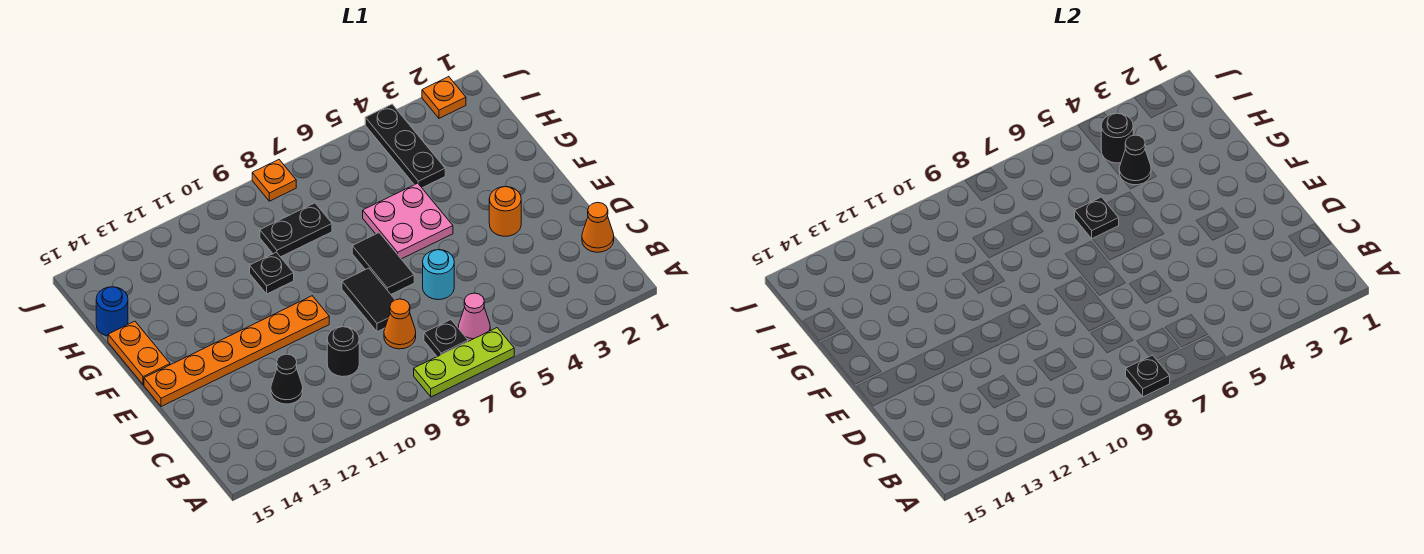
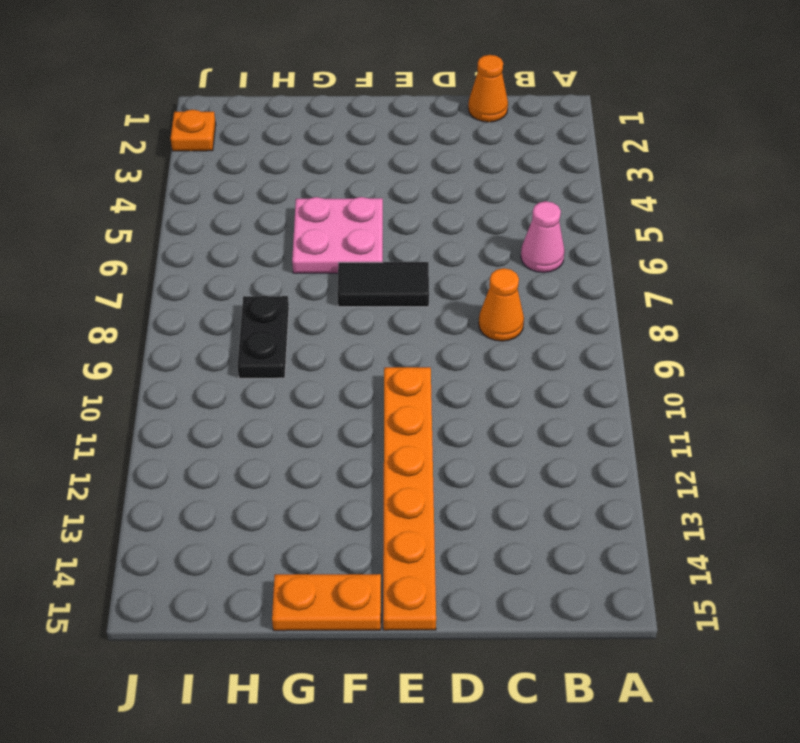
none -> lime plate A6:A8 level 1
none -> black plate B7 level 1
none -> black round brick C10 level 1

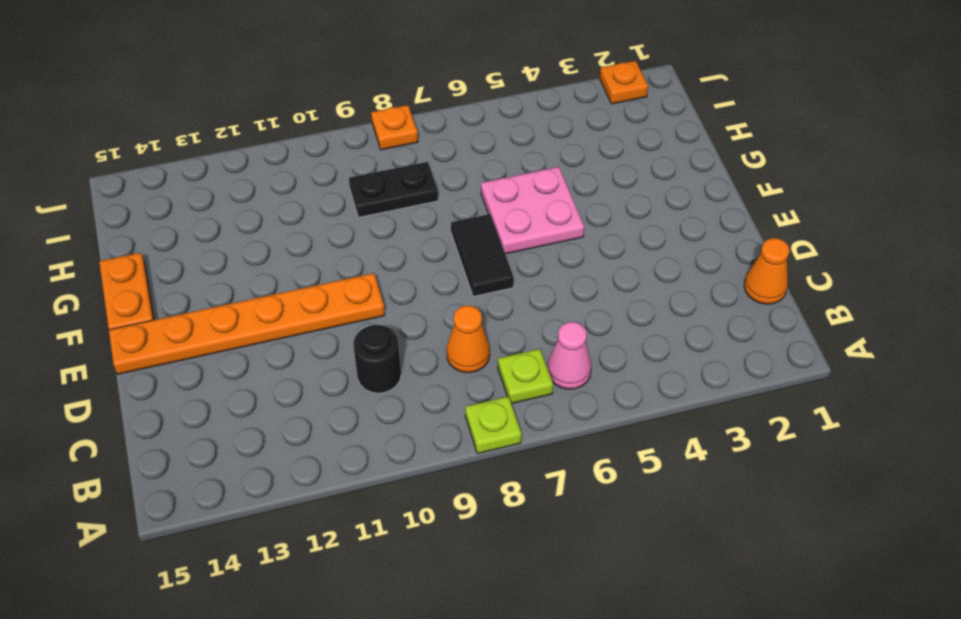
lime plate A8 level 1 -> lime plate A6:A8 level 1
lime plate B7 level 1 -> black plate B7 level 1
none -> black cone C12 level 1
none -> cyan round brick D6 level 1
none -> black tile D8:E8 level 1

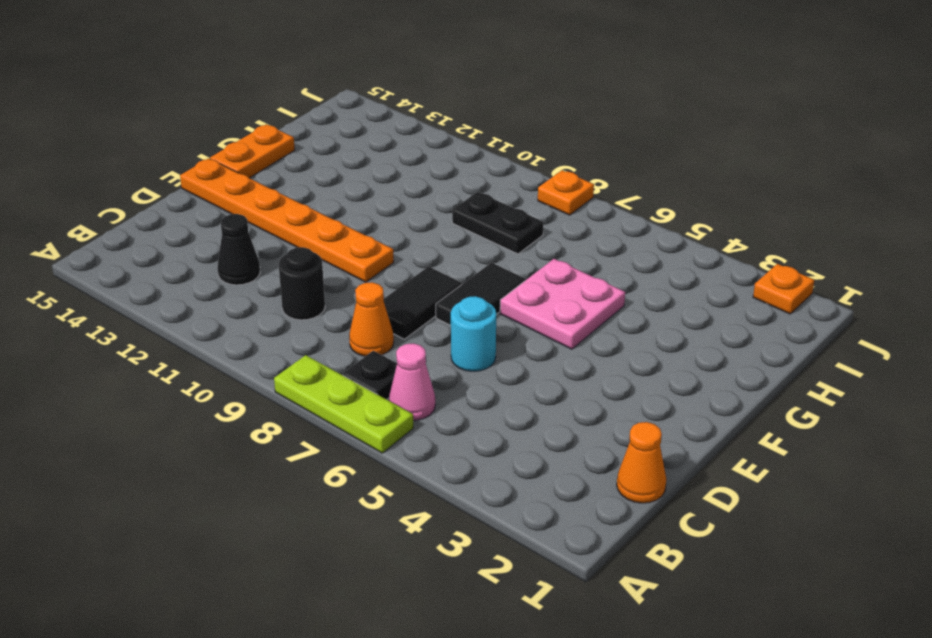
none -> orange round brick E3 level 1
none -> black plate G10 level 1
none -> black plate H4:J4 level 1

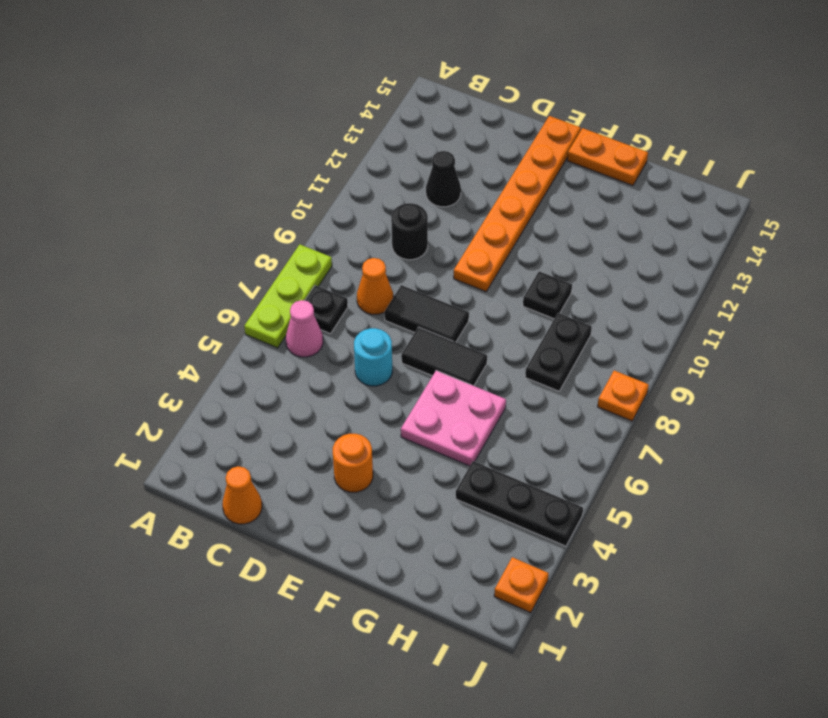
none -> blue round brick H15 level 1
none -> black plate A8 level 2
none -> black plate G6 level 2

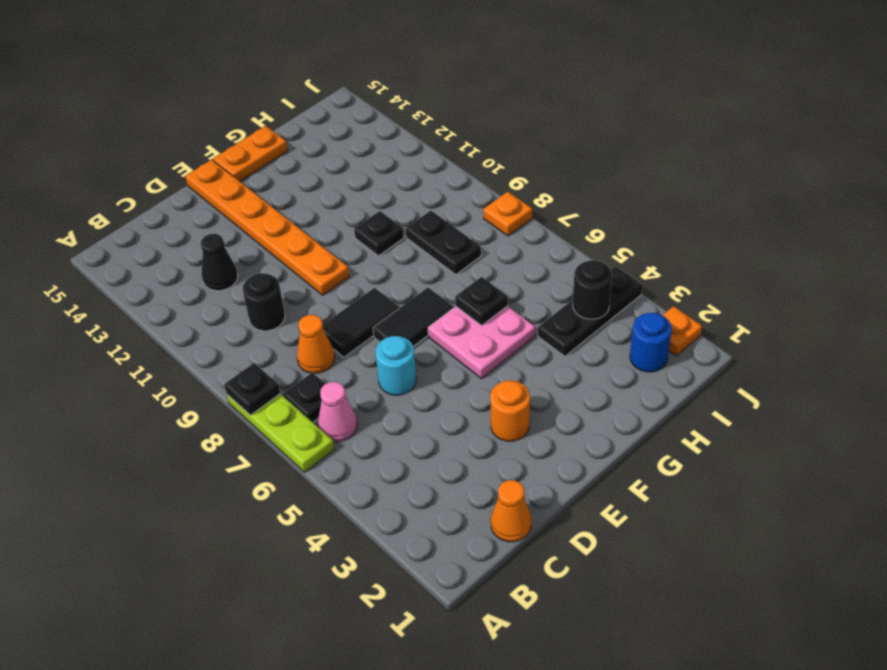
blue round brick I2 level 1 -> blue round brick H15 level 1
none -> black cone H4 level 2

